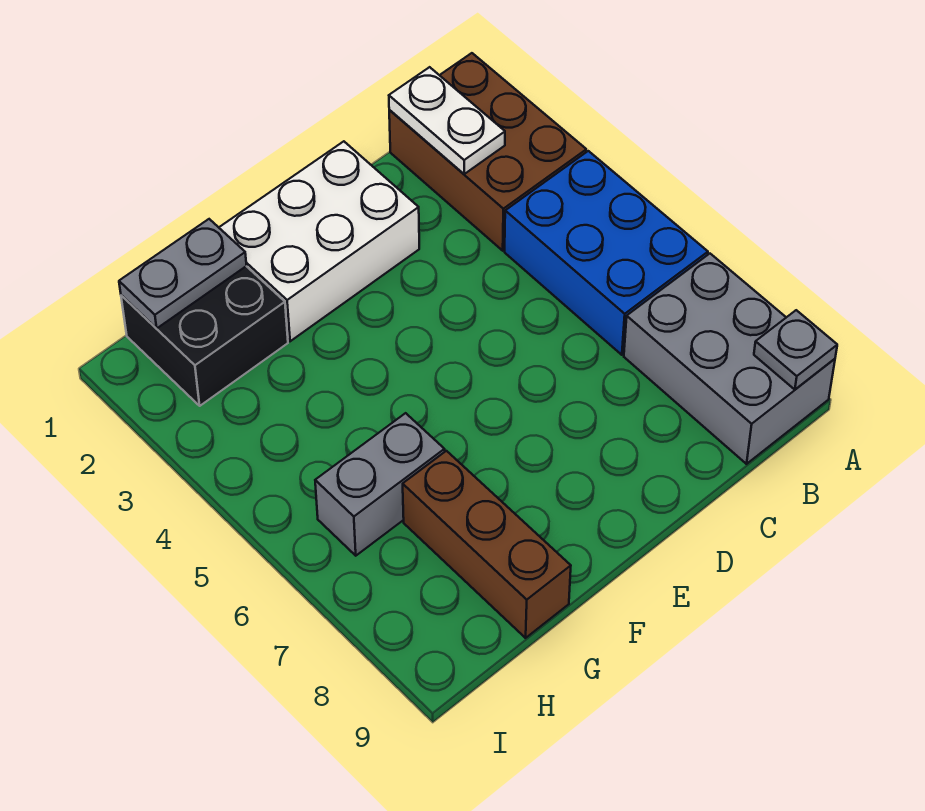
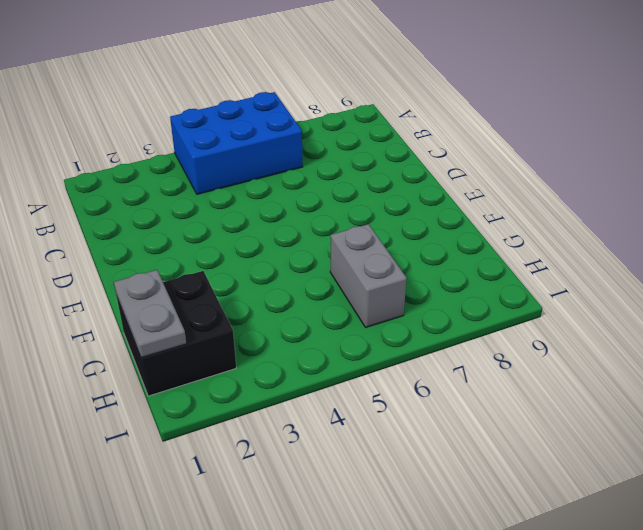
none -> brown brick A1:B3 level 1
none -> grey brick A7:B9 level 1

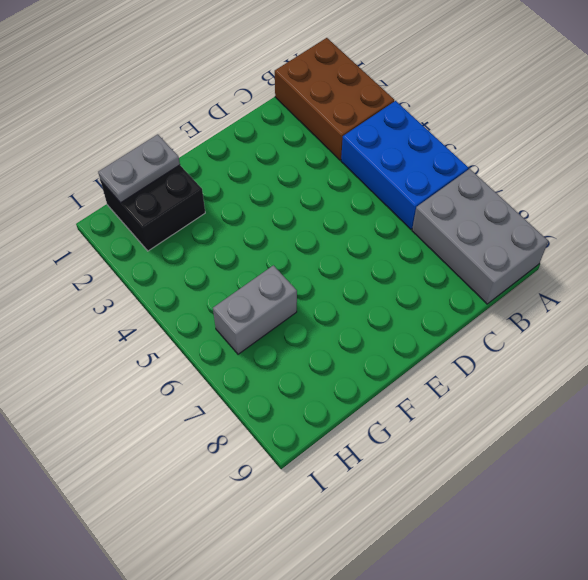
none -> white brick D1:F2 level 1
none -> brown brick G7:G9 level 1

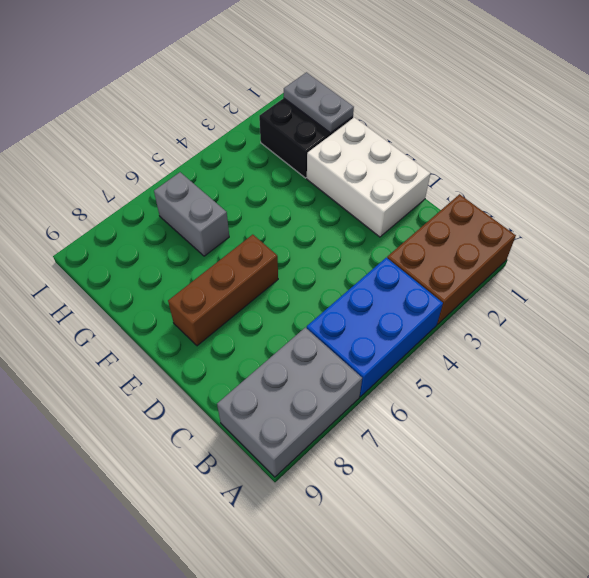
brown brick E6:E8 level 1 -> brown brick G7:G9 level 1
none -> grey plate A9 level 2
none -> white plate B1:B2 level 2

